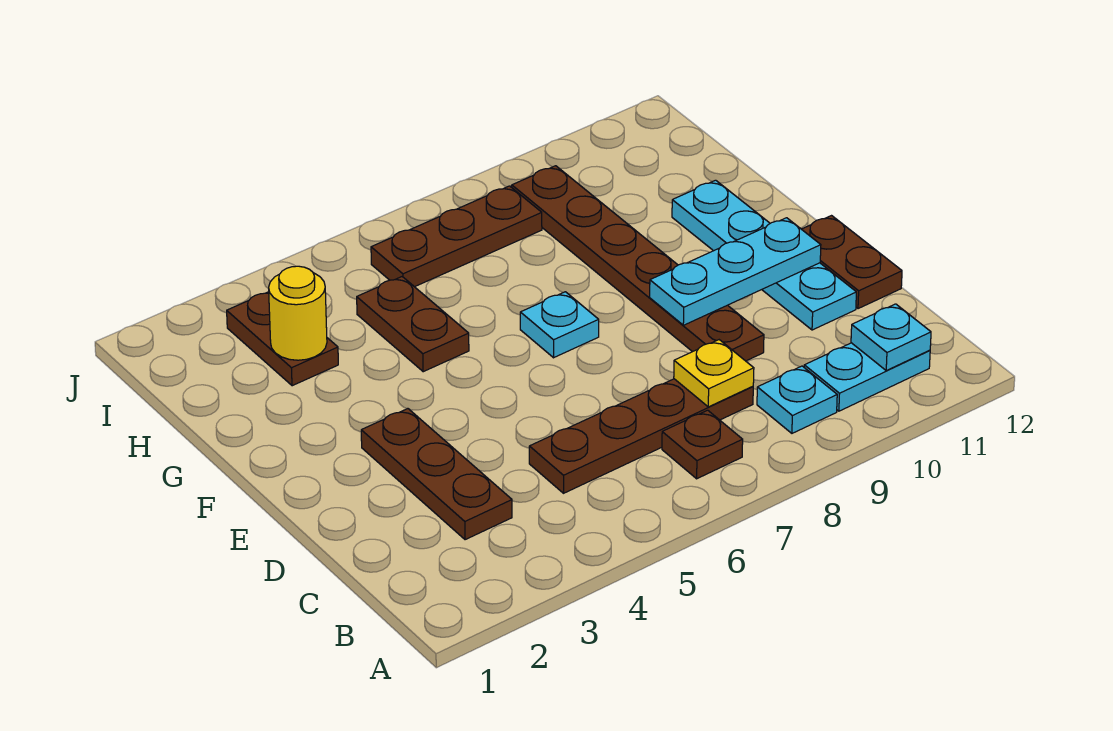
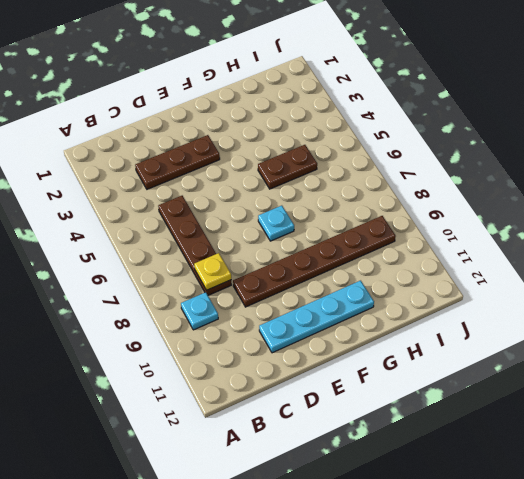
none -> brown plate B7 level 1
none -> cyan plate B10:B11 level 1
none -> brown plate D12:E12 level 1

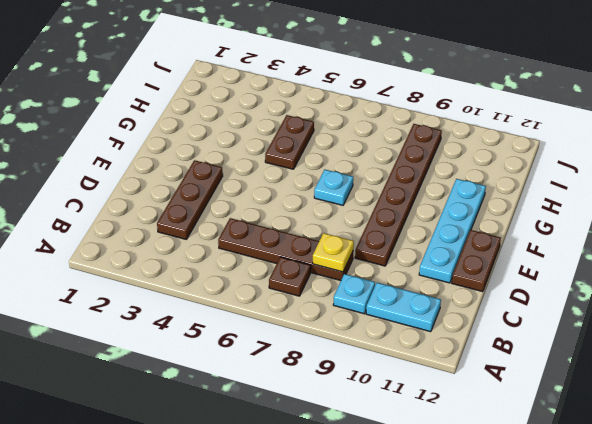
none -> brown plate H3:I3 level 1
none -> brown plate I6:I8 level 1
none -> cyan plate B11 level 2

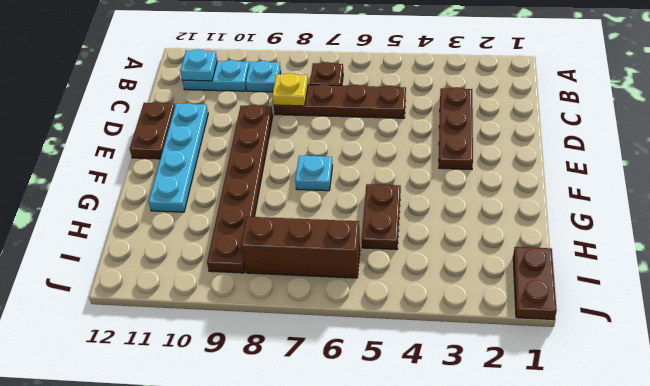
brown plate I1:J1 level 1 -> brown plate H3:I3 level 1
brown brick I6:I8 level 1 -> brown plate I6:I8 level 1
none -> cyan plate E9:E11 level 2
none -> yellow round brick H3 level 2

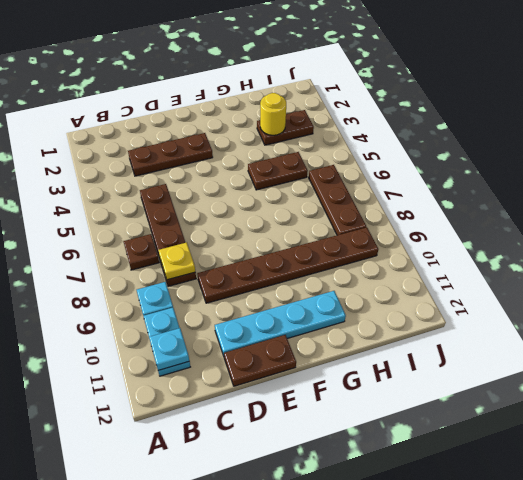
none -> cyan plate F7 level 1
none -> cyan plate E9:E11 level 2

